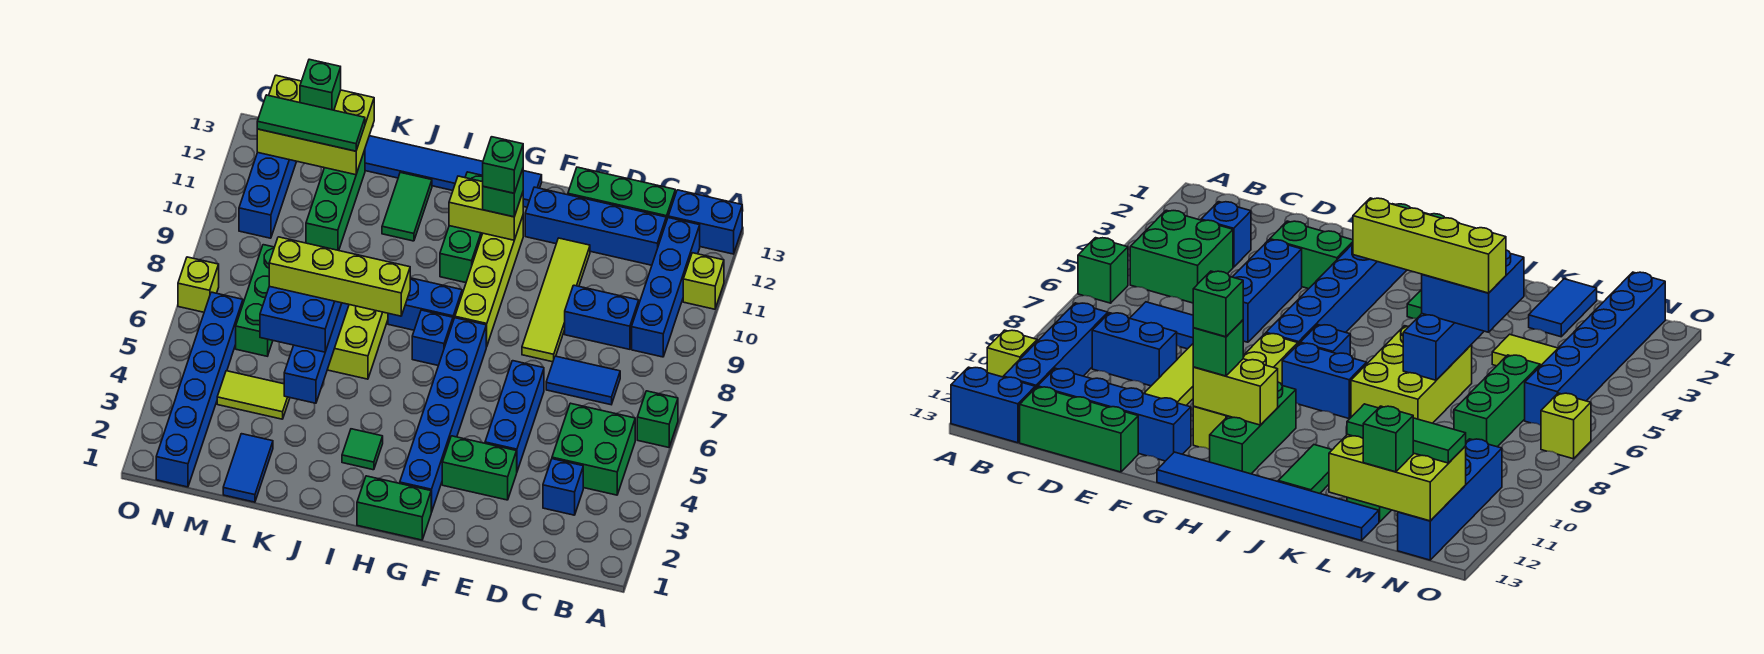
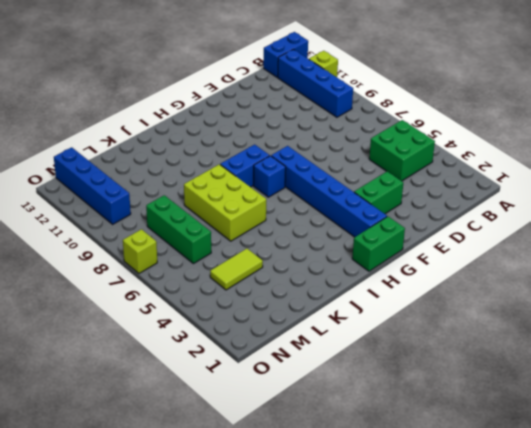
none -> green brick A6 level 1
none -> blue brick C3 level 1
none -> blue tile C7:D7 level 1
none -> blue brick C9:D9 level 1

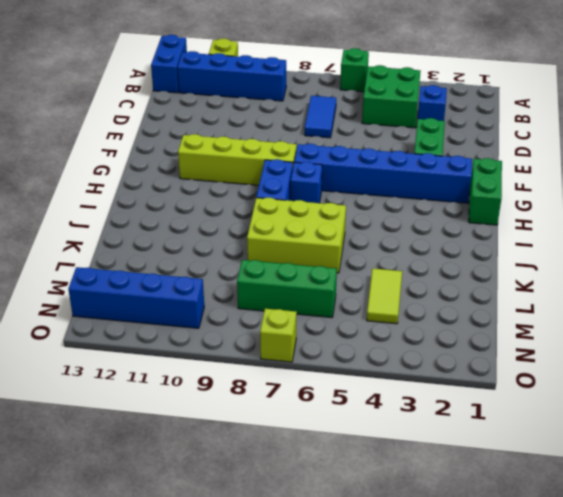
none -> blue brick C9:D9 level 1
none -> blue brick C12:F12 level 1
none -> green brick C13:E13 level 1
none -> blue brick E4:E6 level 1

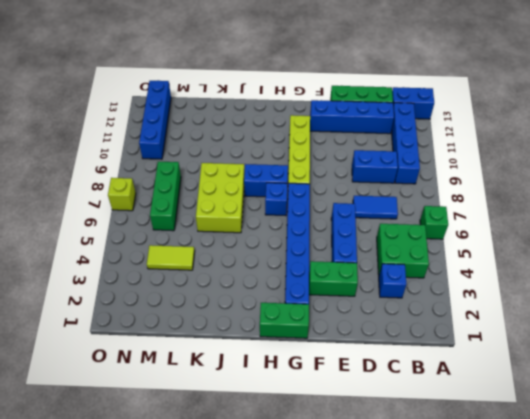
none -> lime brick A11 level 1
none -> lime tile E8:E11 level 1
none -> blue tile G13:L13 level 1
none -> green brick H10:H12 level 1

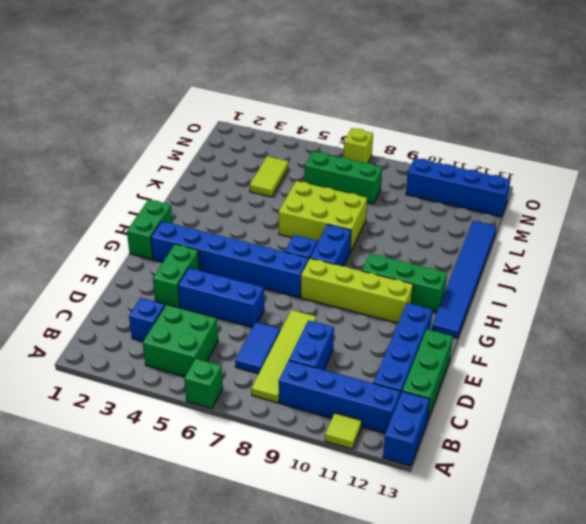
lime tile A11 level 1 -> lime brick A11 level 1
lime tile B8:E8 level 1 -> lime tile E8:E11 level 1
none -> green tile I3 level 1
none -> green tile J11:J12 level 1
none -> blue tile L1:L2 level 1
none -> green brick L10:L12 level 1

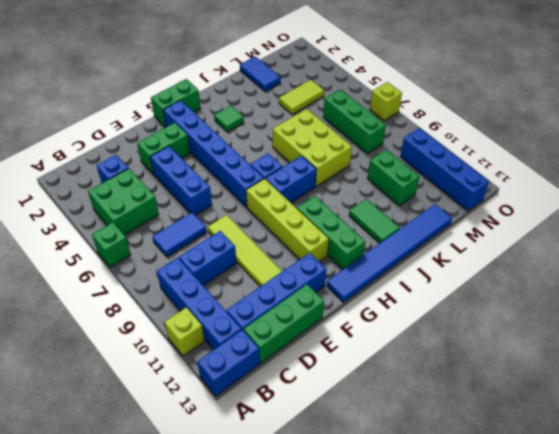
green brick L10:L11 level 1 -> green brick L10:L12 level 1
none -> blue brick N1:N6 level 1
none -> lime brick G11:H11 level 2
none -> blue brick K4:K7 level 2
none -> lime brick L12:N13 level 2

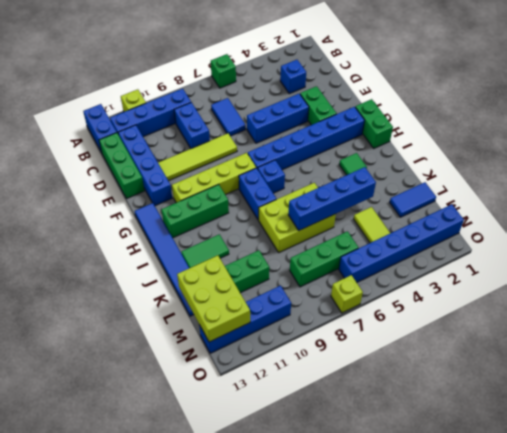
none -> green brick B4:C5 level 1
none -> lime brick G11:H11 level 2
none -> green brick G11 level 3
none -> blue brick K5:L6 level 3

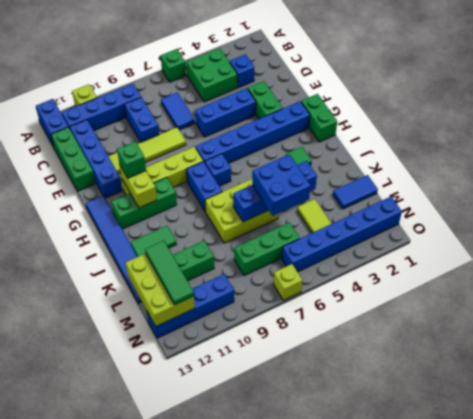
none -> green brick M13 level 3
none -> green brick G11 level 4
none -> lime brick I6:L6 level 4

